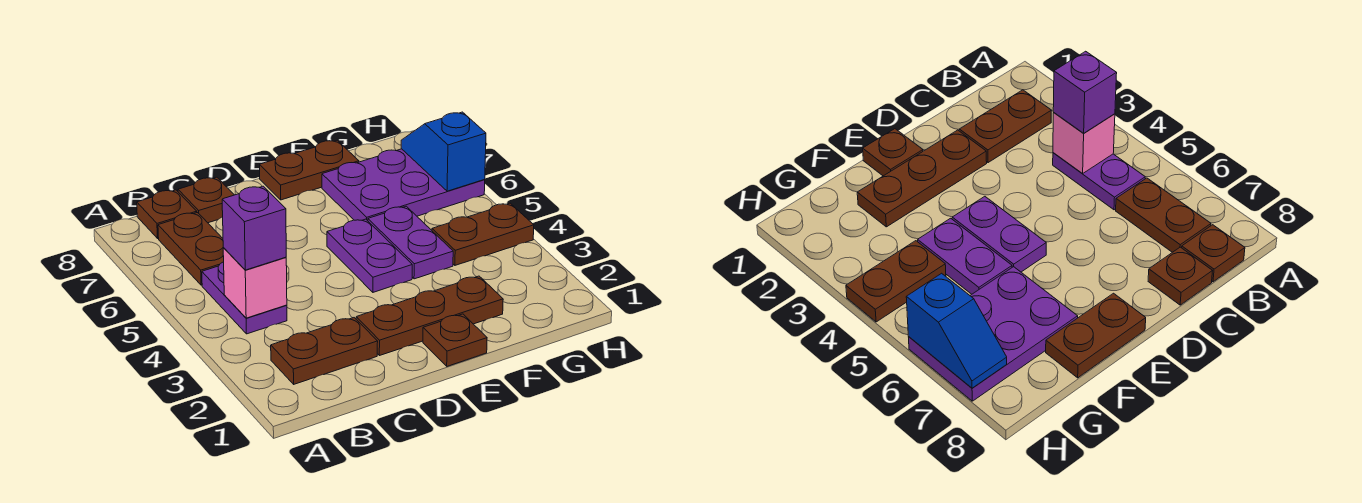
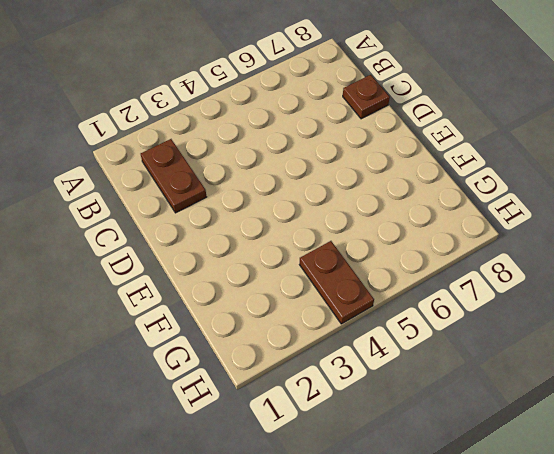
none -> purple plate B4:B5 level 1
none -> brown plate B6:B7 level 1
none -> brown plate B8 level 1

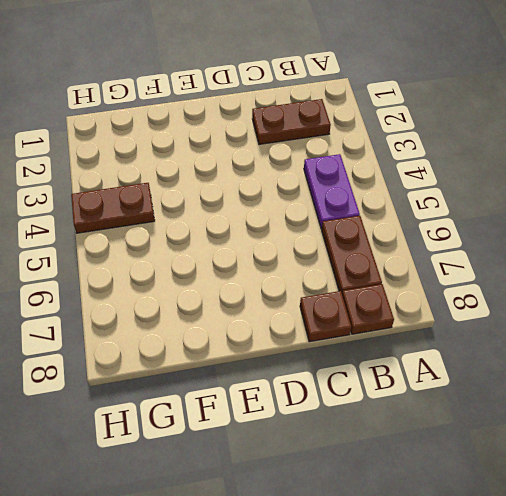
none -> brown plate D2:F2 level 1
none -> brown plate E1 level 1
none -> purple plate E4:E5 level 1

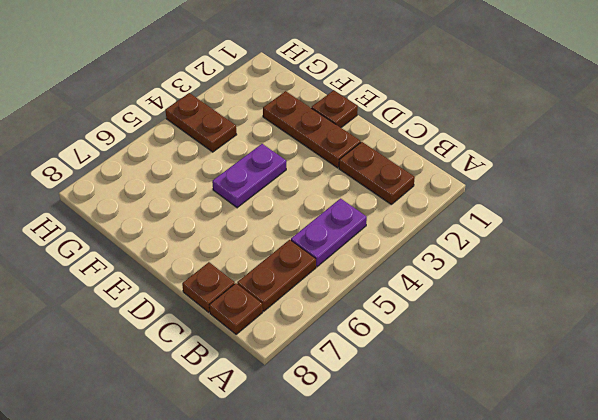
none -> brown plate E8:F8 level 1
none -> purple plate F4:F5 level 1
none -> purple plate F6:H7 level 1

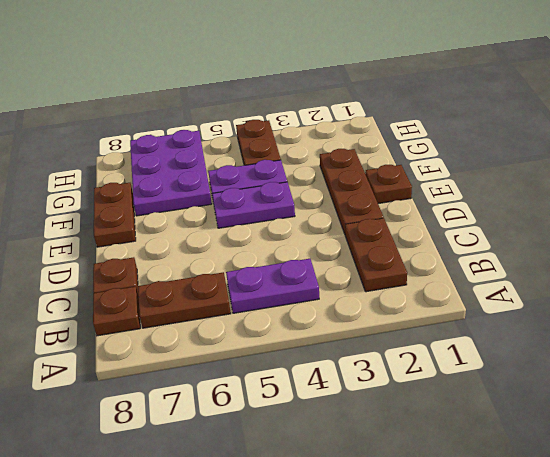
none -> pink brick B4 level 2
none -> blue slope H6:H7 level 2 top 6
none -> purple brick B4 level 3

